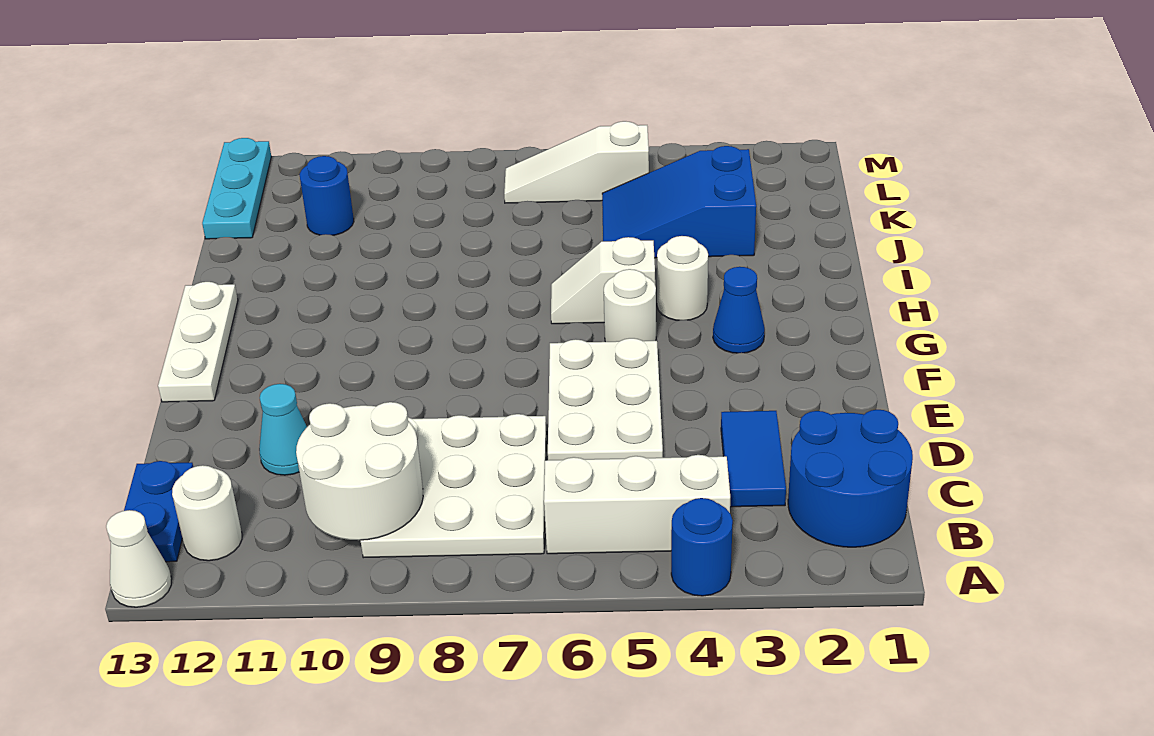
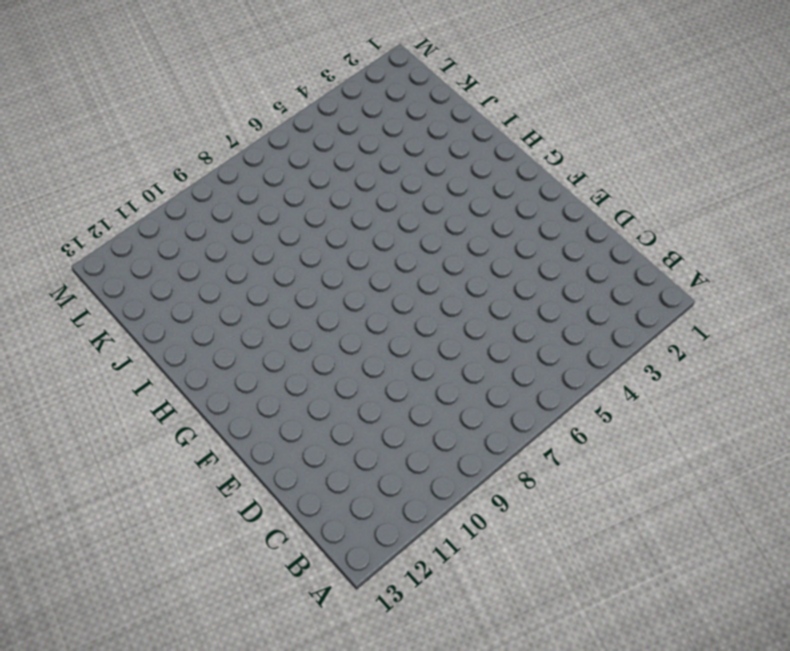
none -> blue round brick A4 level 1
none -> white cone A13 level 1
none -> blue round brick B1:C2 level 1

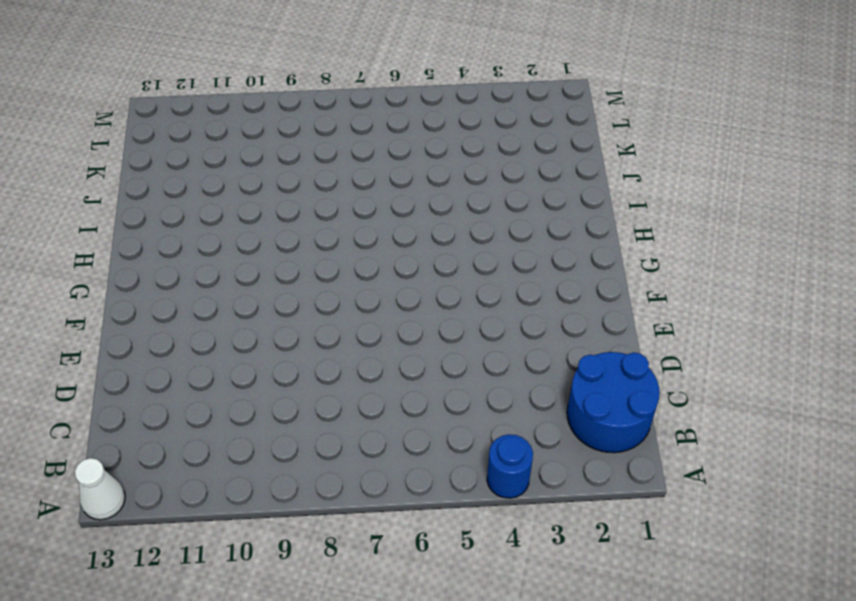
none -> white brick B4:B6 level 1
none -> white plate B7:D9 level 1
none -> white round brick B12 level 1

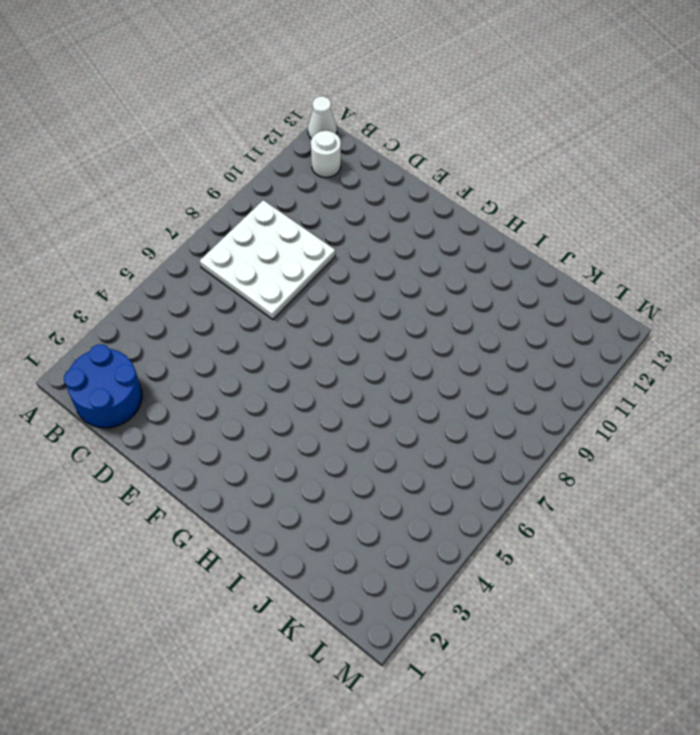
none -> blue round brick A4 level 1
none -> white brick B4:B6 level 1
none -> blue plate B13:C13 level 1

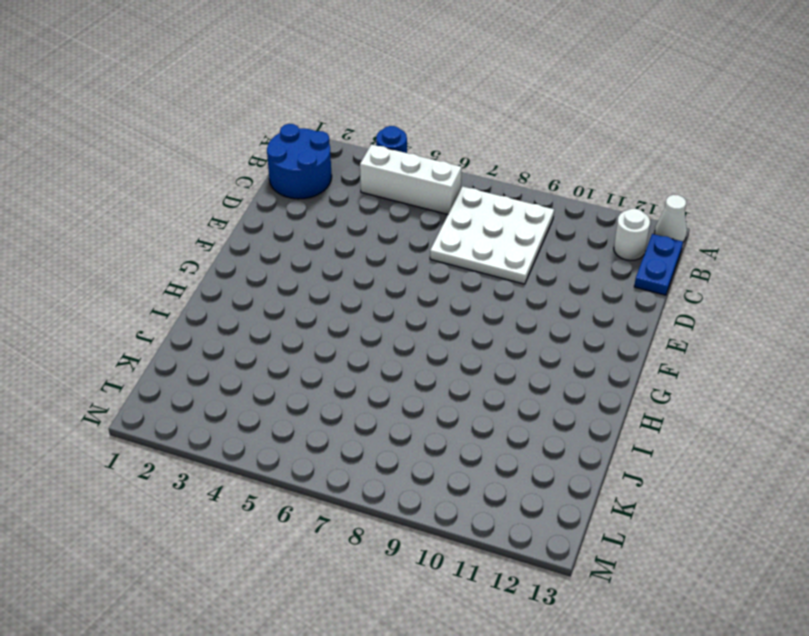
none -> blue tile C3:D3 level 1
none -> white plate D5:F6 level 1
none -> cyan cone D11 level 1

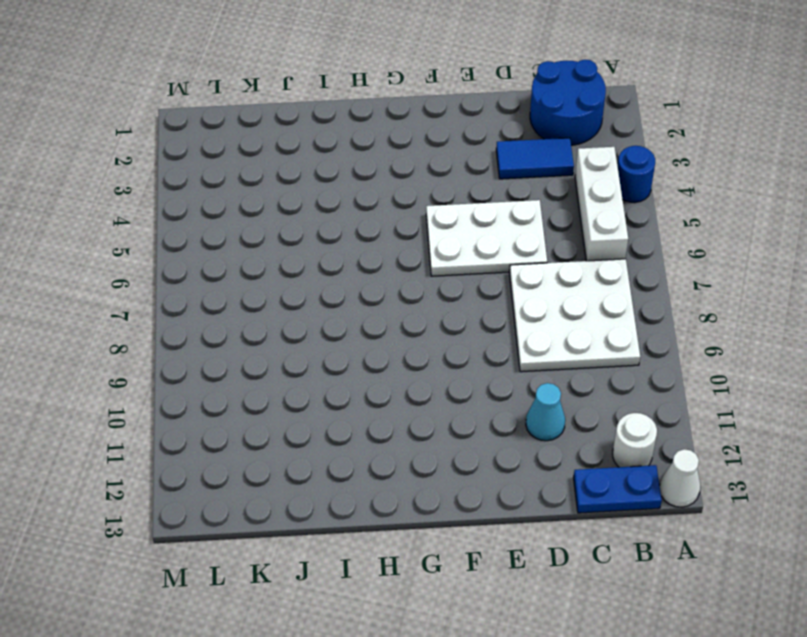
none -> white plate F13:H13 level 1
none -> blue cone G3 level 1
none -> white round brick G5 level 1

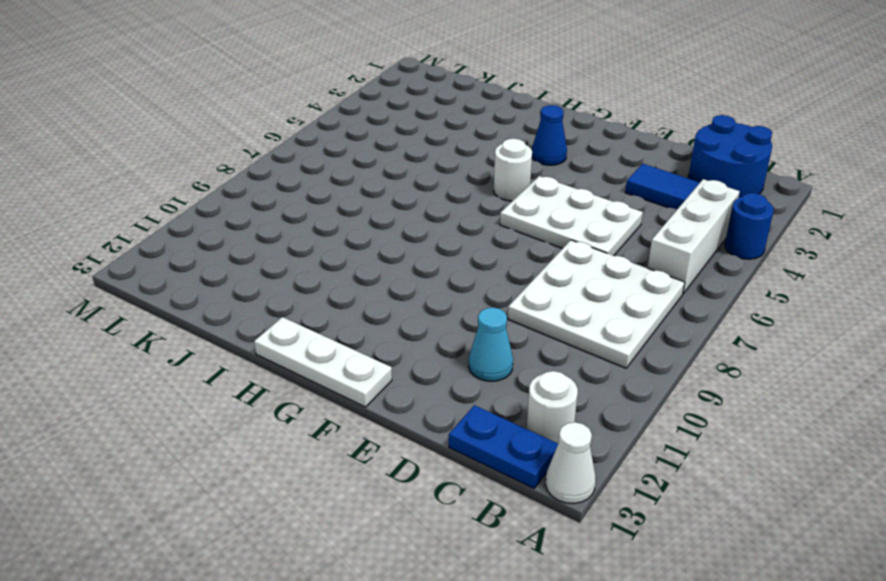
none -> white round brick H4 level 1
none -> white slope H5:H6 level 1 top 5
none -> blue slope J3:K5 level 1 top 3

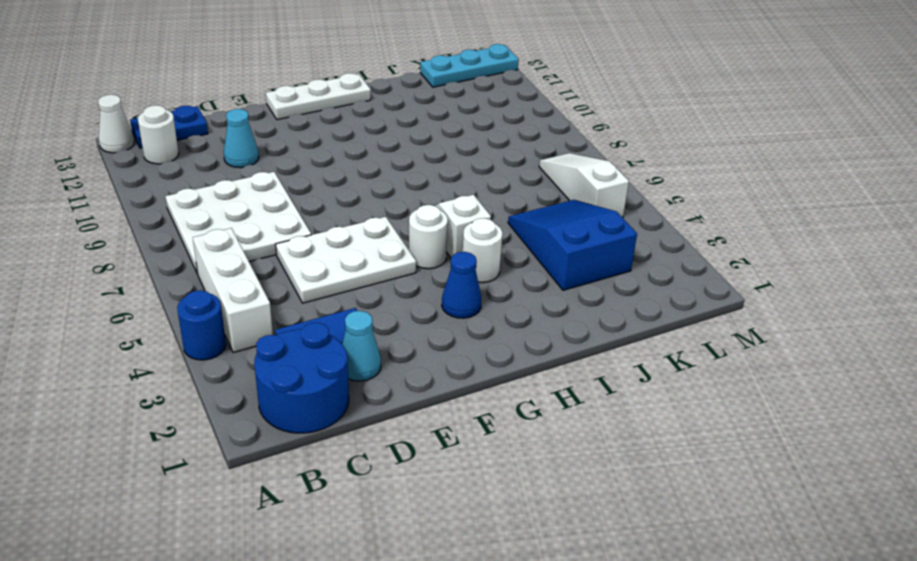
cyan cone D2 level 1 -> none
none -> blue round brick K11 level 1
none -> white round brick B9:C10 level 2

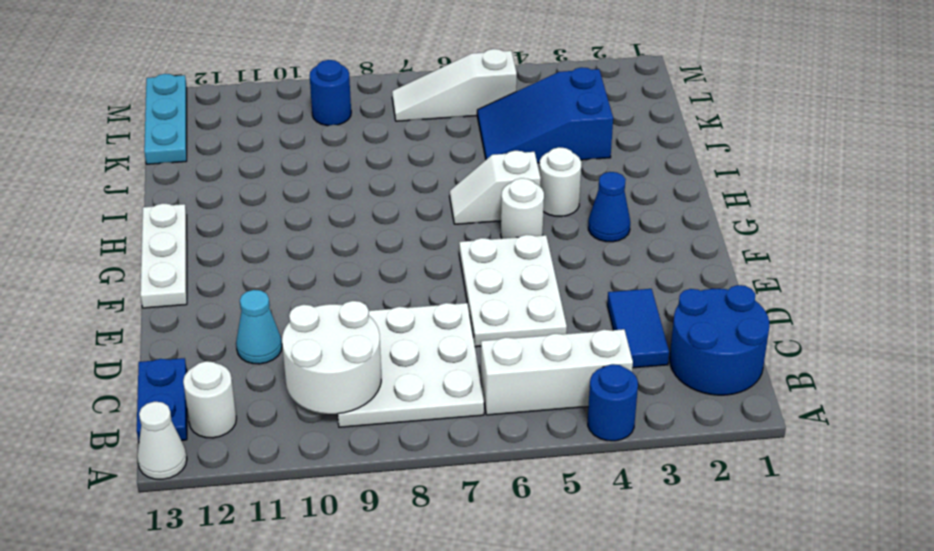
blue round brick L9 level 1 -> blue round brick K11 level 1

